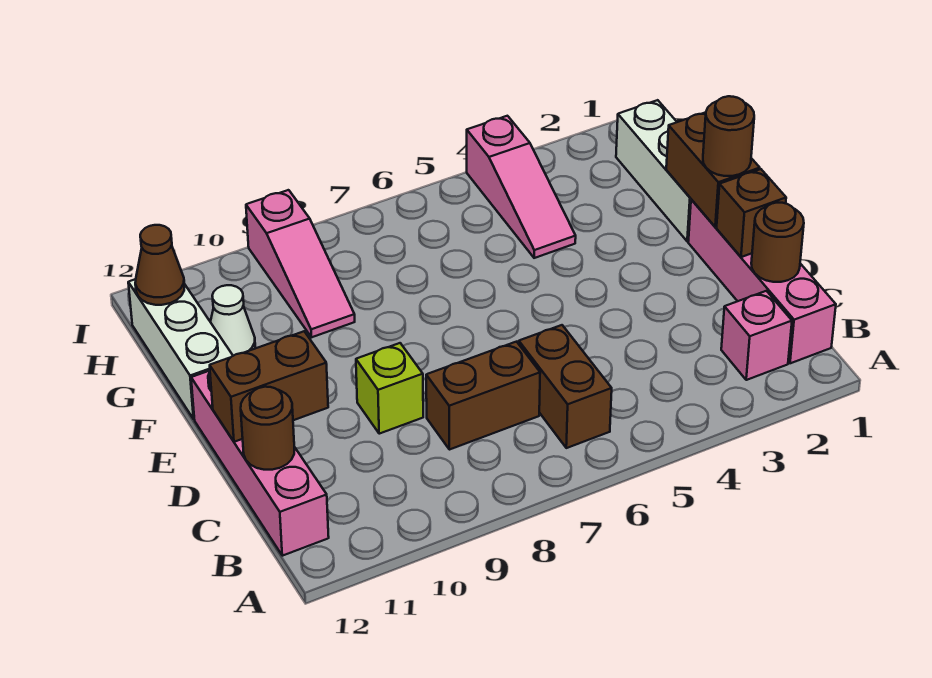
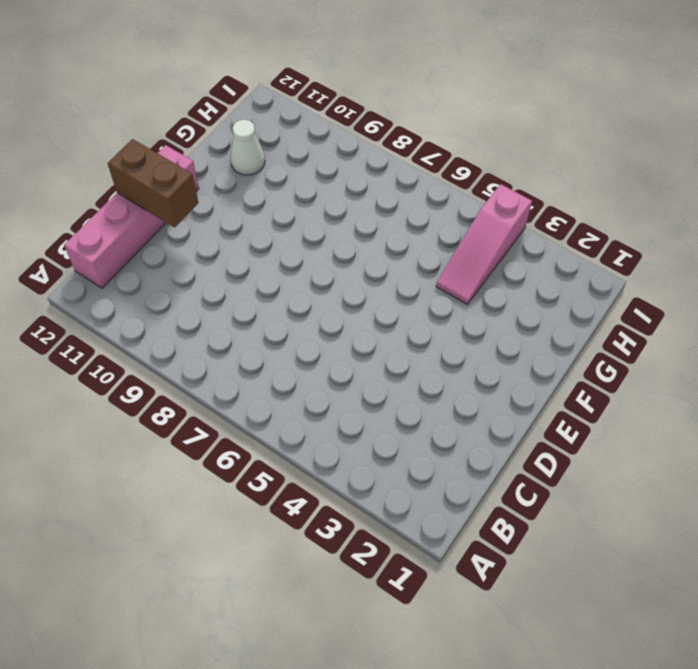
none -> pink brick B1:E1 level 1
none -> pink brick B2 level 1
none -> brown brick B6:C6 level 1

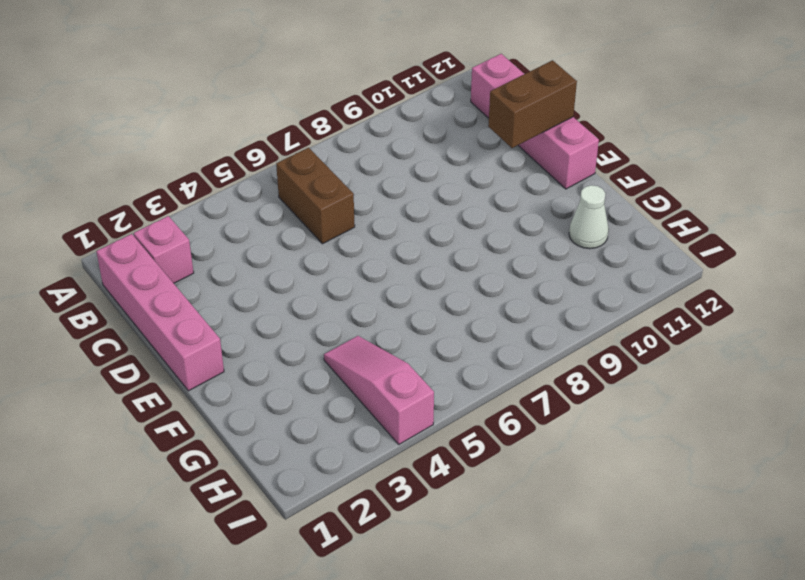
none -> brown brick C7:C8 level 1
none -> lime brick D9 level 1
none -> white brick F1:H1 level 1

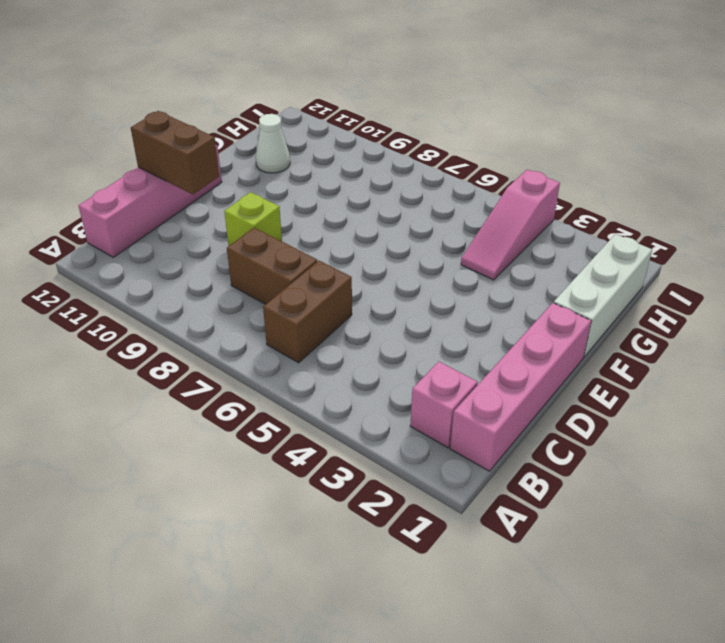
none -> white brick F12:H12 level 1
none -> pink slope G9:I9 level 1 top I
none -> brown round brick C1 level 2

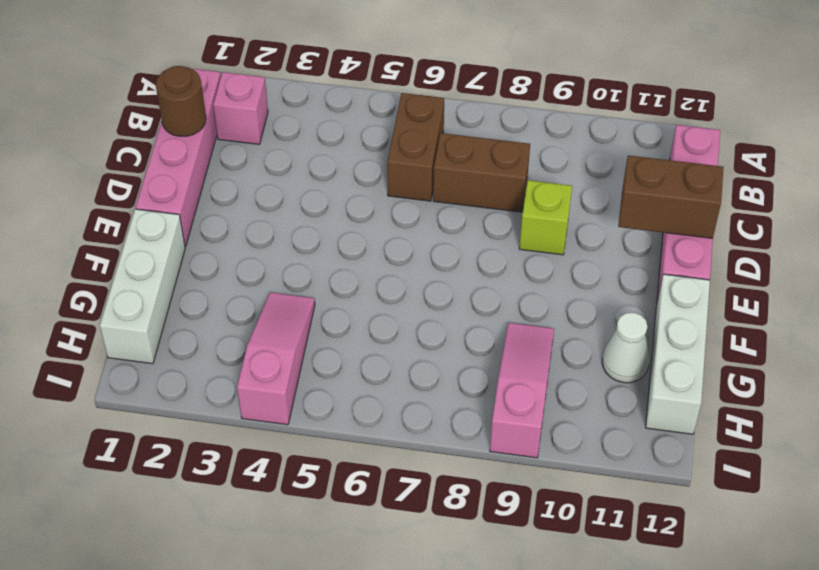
none -> brown round brick C12 level 2
none -> brown brick D1 level 2
none -> brown brick E1:F1 level 2

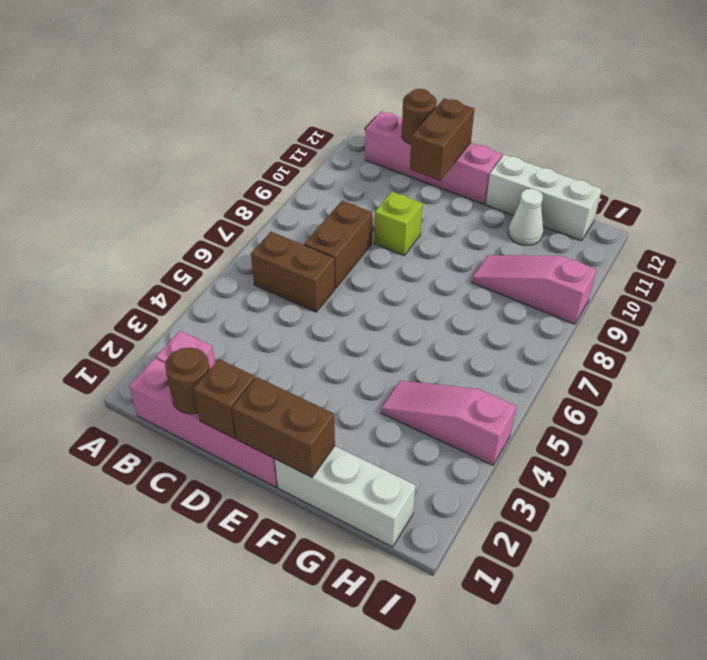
none -> brown cone H12 level 2
none -> brown round brick E1 level 3

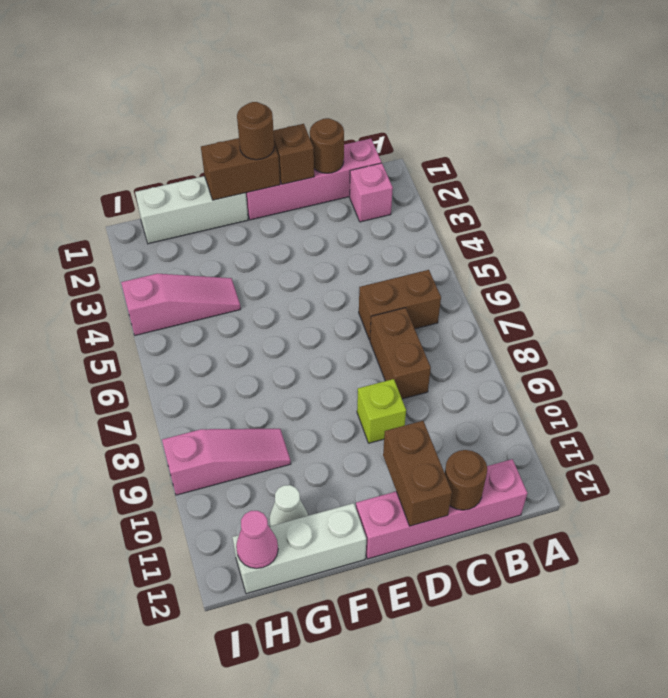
pink cone H12 level 2 -> brown cone H12 level 2

